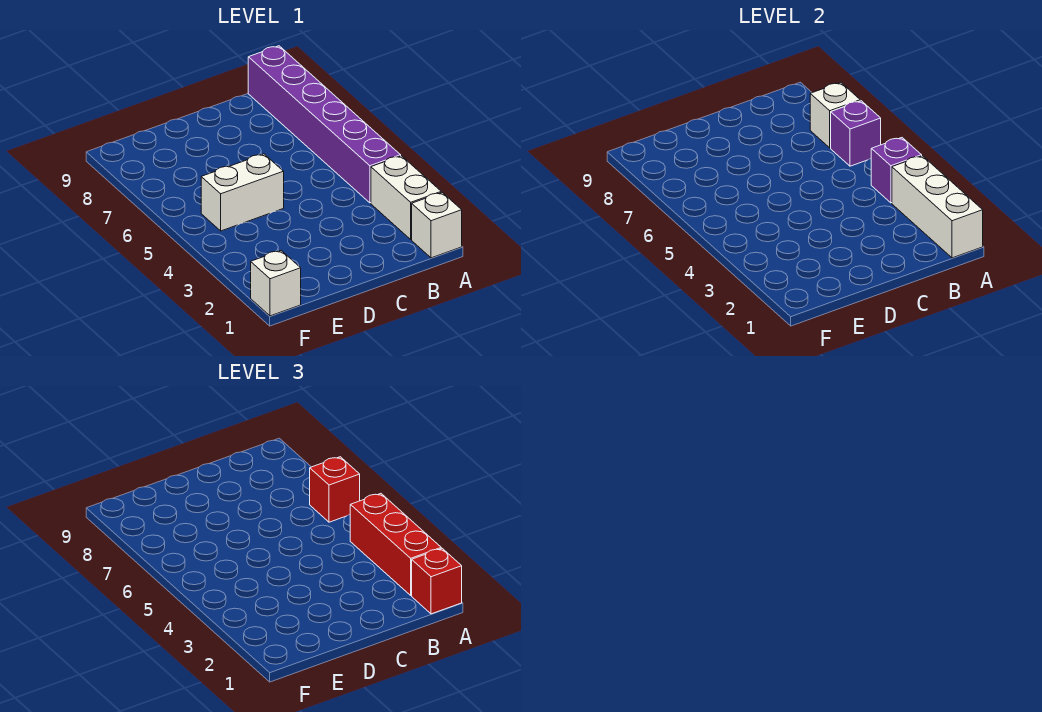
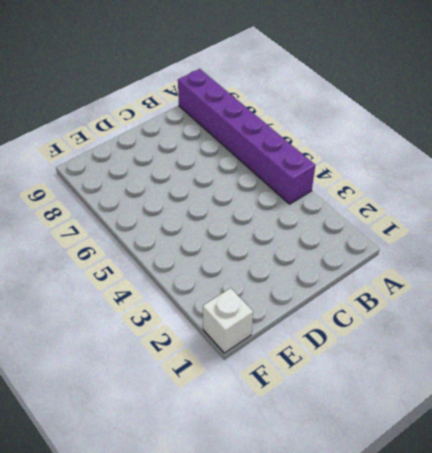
none -> white brick A1 level 1
none -> white brick A2:A3 level 1
none -> white brick D5:E5 level 1

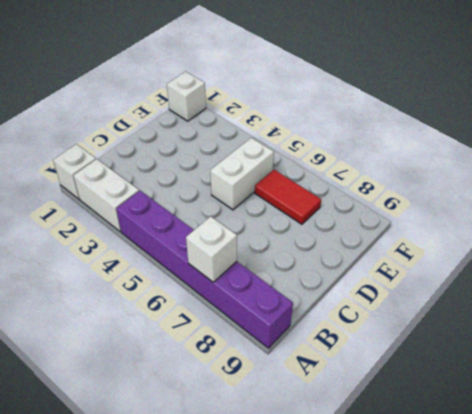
red tile E6:E7 level 1 -> none
none -> white brick A1:A3 level 2
none -> purple brick A4 level 2
none -> purple brick A6 level 2

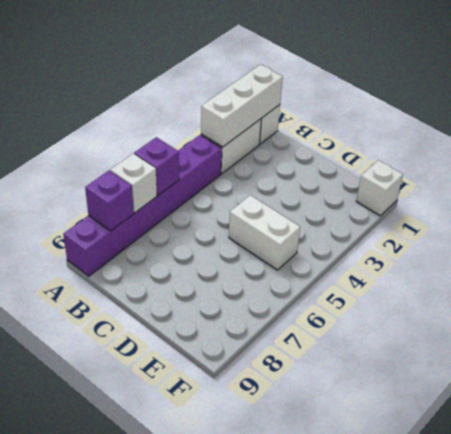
purple brick A8 level 2 -> purple brick A4 level 2
none -> red brick A1 level 3
none -> red brick A2:A4 level 3
none -> red brick A6 level 3

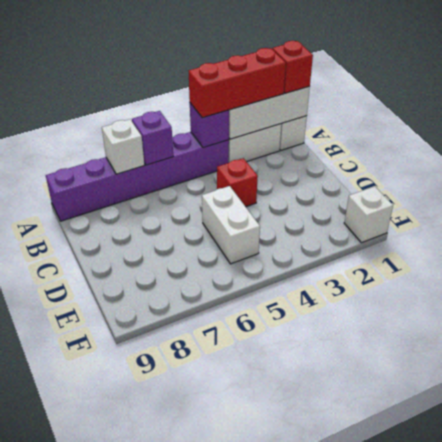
red brick C4 level 1 -> red brick A6 level 3

